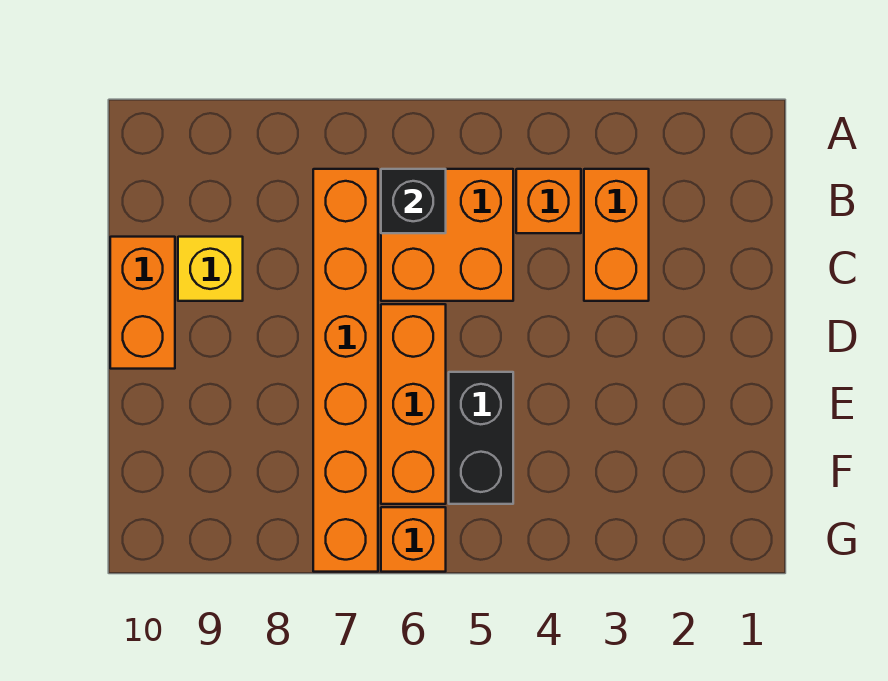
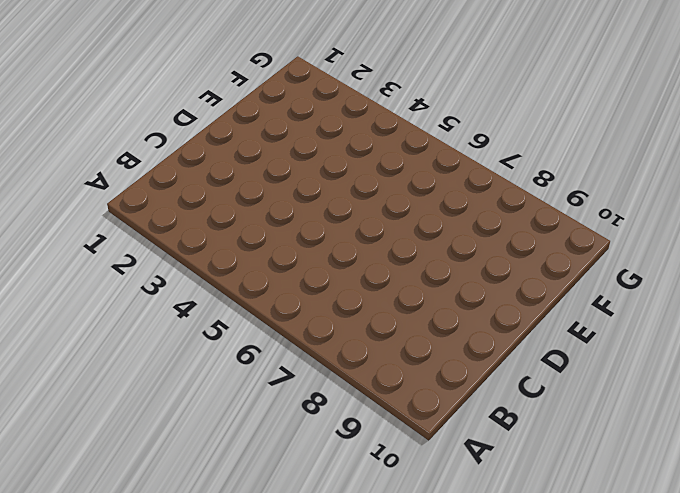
none -> orange brick B3:C3 level 1
none -> orange brick B4 level 1

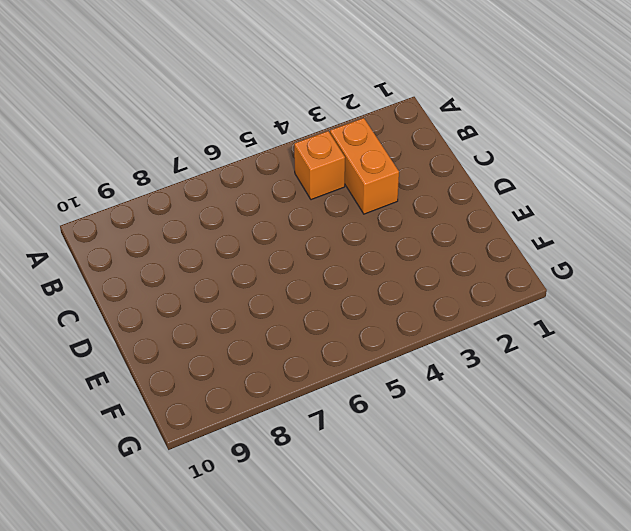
none -> orange brick B5:C6 level 1
none -> orange brick B7:G7 level 1

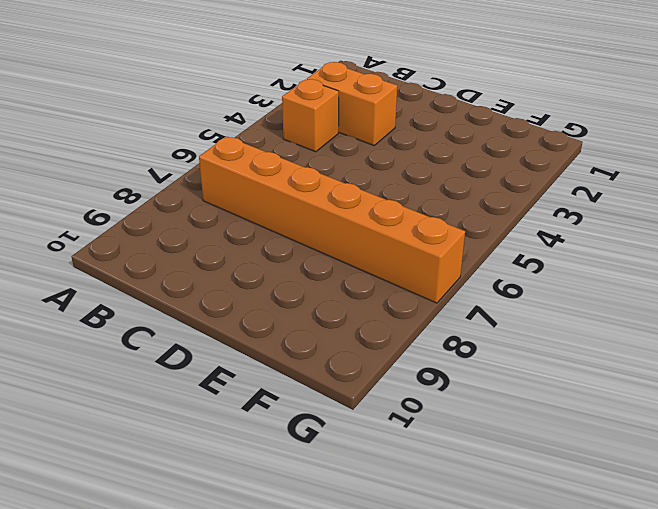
none -> orange brick B5:C6 level 1
none -> yellow brick C9 level 1

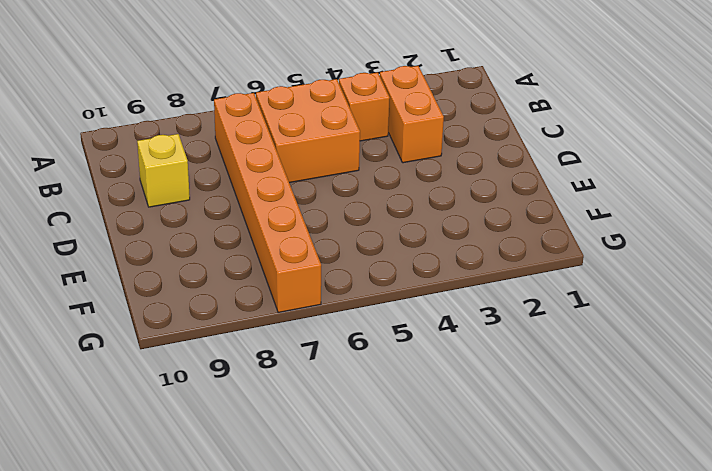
none -> orange brick C10:D10 level 1
none -> orange brick D6:F6 level 1

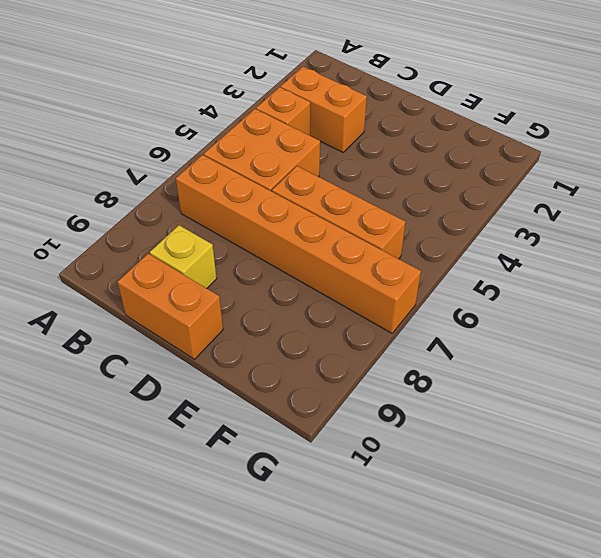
none -> black brick E5:F5 level 1
none -> orange brick G6 level 1

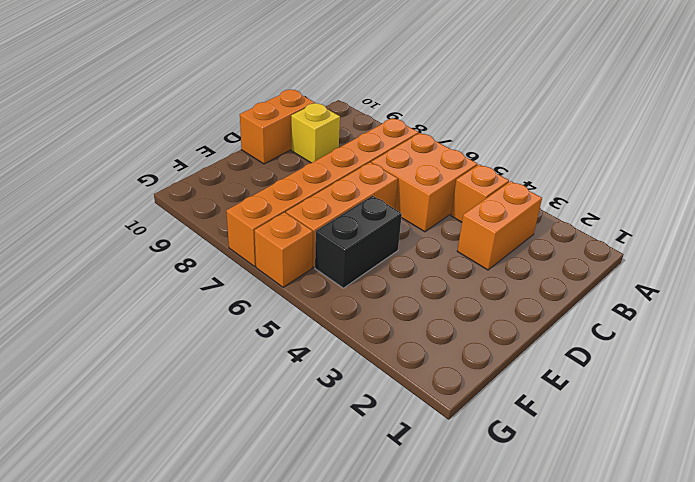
none -> black brick B6 level 2

